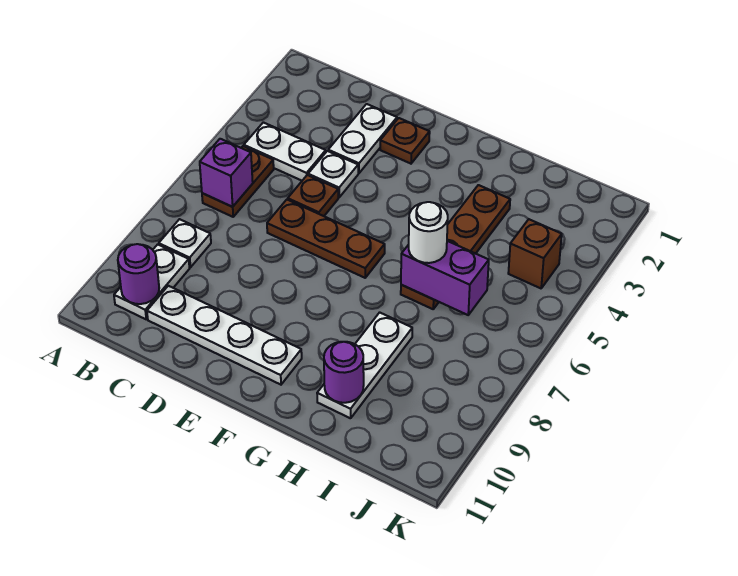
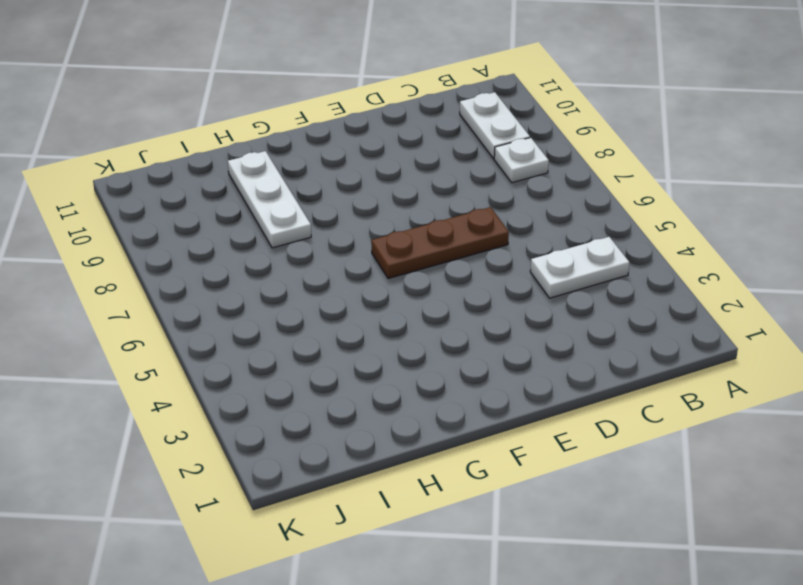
none -> brown plate B5:B6 level 1
none -> white plate C10:F10 level 1
none -> white plate D2:D3 level 1

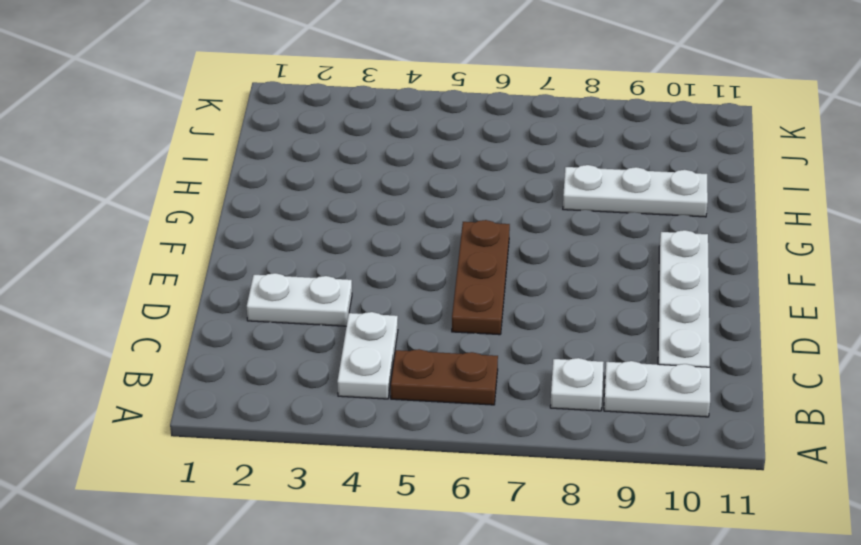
none -> white plate D4 level 1
none -> brown plate D5 level 1
none -> brown plate E2 level 1

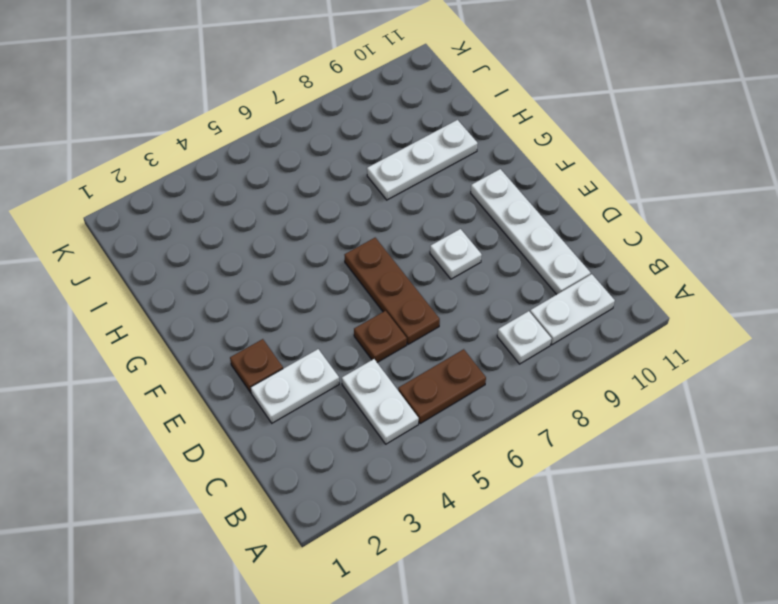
white plate E8 level 1 -> white plate D4 level 1
none -> brown plate H3:H6 level 1
none -> brown brick J4 level 1
none -> purple brick B6 level 2

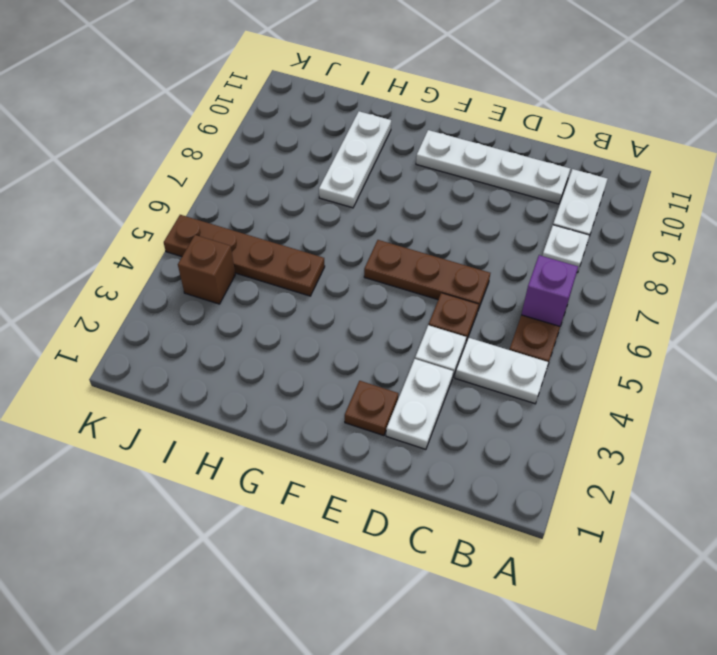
brown plate H5:K5 level 1 -> brown plate H3:H6 level 1
none -> purple round brick B10 level 2
none -> purple brick H6:I6 level 2
none -> purple round brick H10 level 2

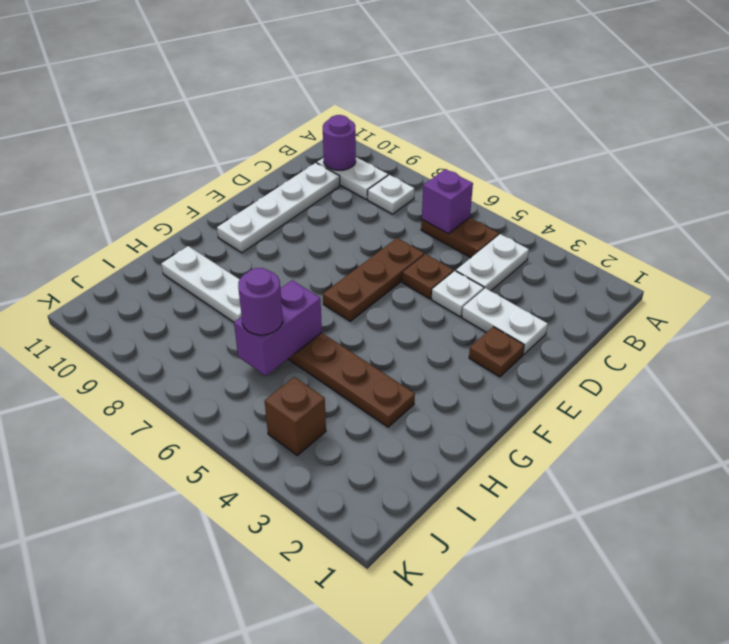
purple round brick I6 level 3 -> purple round brick H10 level 2
none -> white round brick H6 level 3

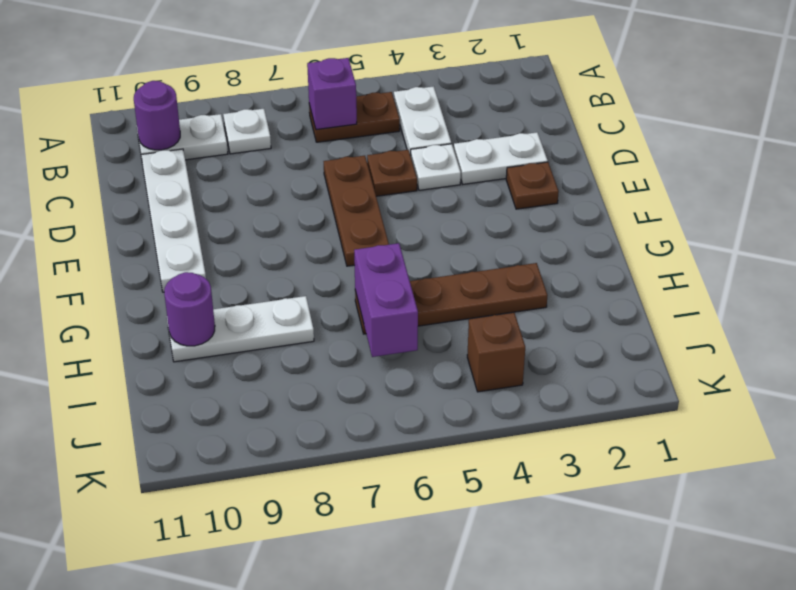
none -> white round brick H6 level 3

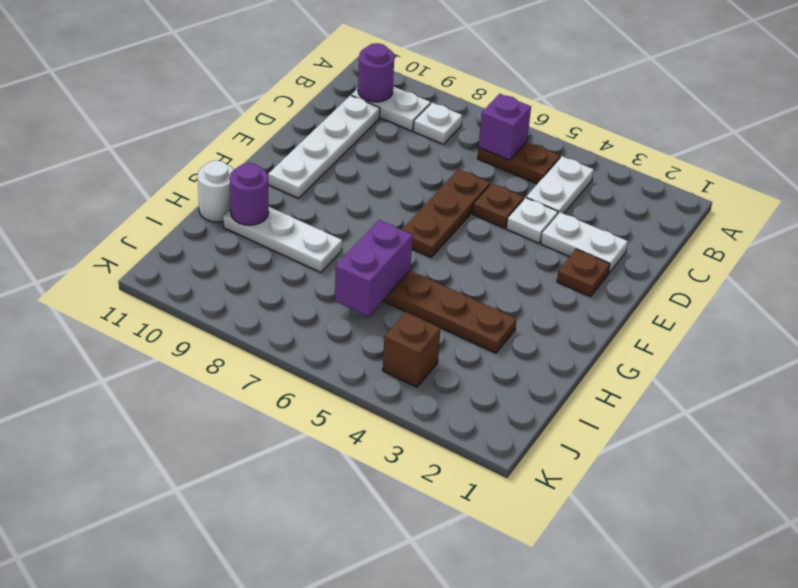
white round brick H11 level 1 -> white round brick H6 level 3

